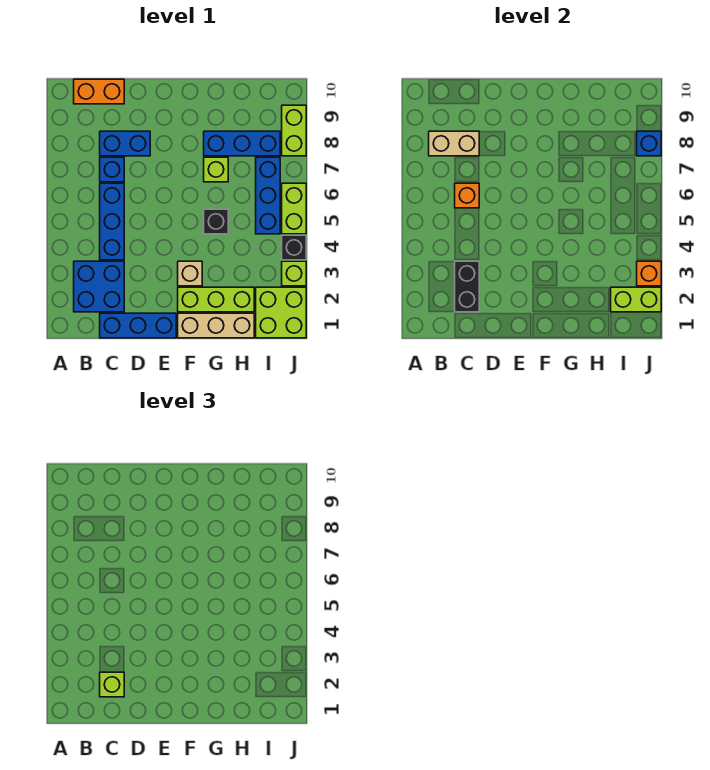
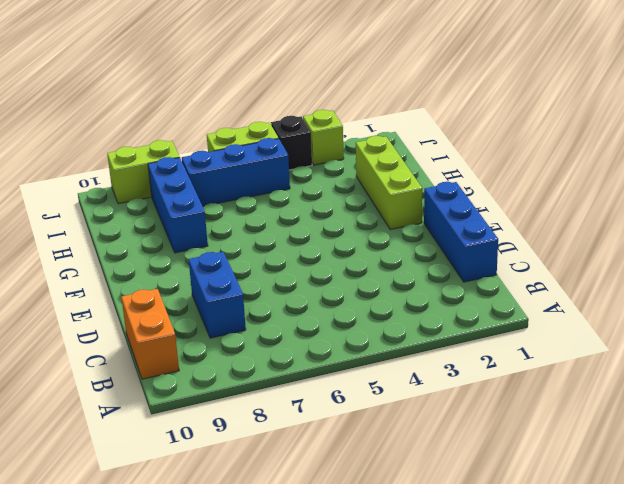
none -> blue brick B2:C3 level 1
none -> blue brick C4:C6 level 1
none -> blue brick C7 level 1

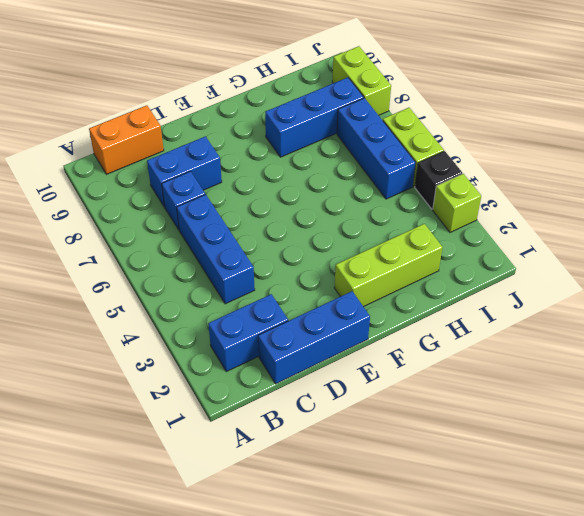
blue brick B2:C2 level 1 -> blue brick B2:C3 level 1
none -> tan brick F1:H1 level 1
none -> tan brick F3 level 1
none -> black brick G5 level 1

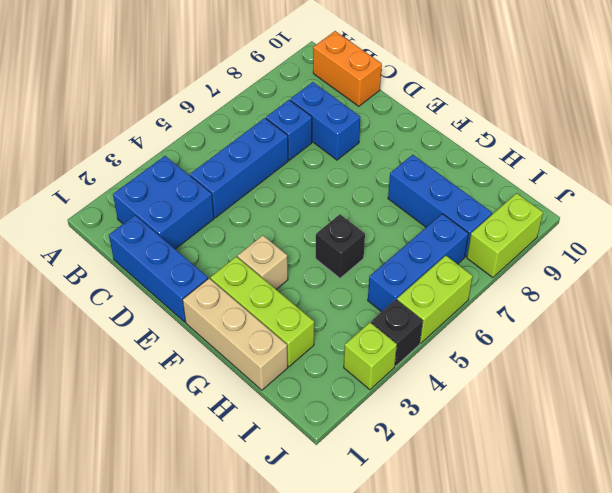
none -> lime brick G7 level 1
none -> lime brick I1:J2 level 1
none -> tan brick B8:C8 level 2

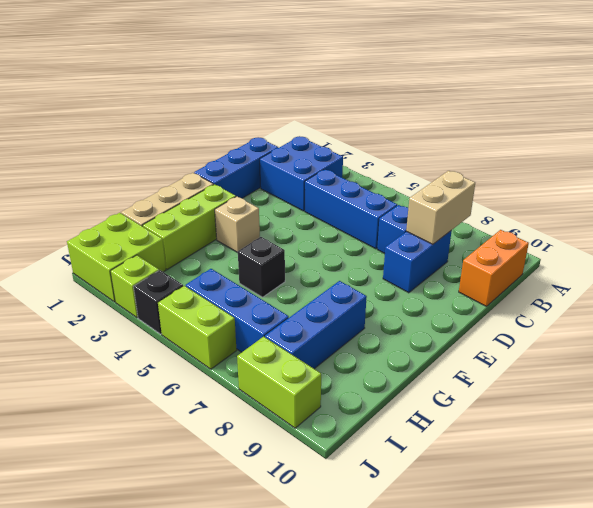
none -> lime brick G7 level 1
none -> black brick C2:C3 level 2
none -> orange brick C6 level 2

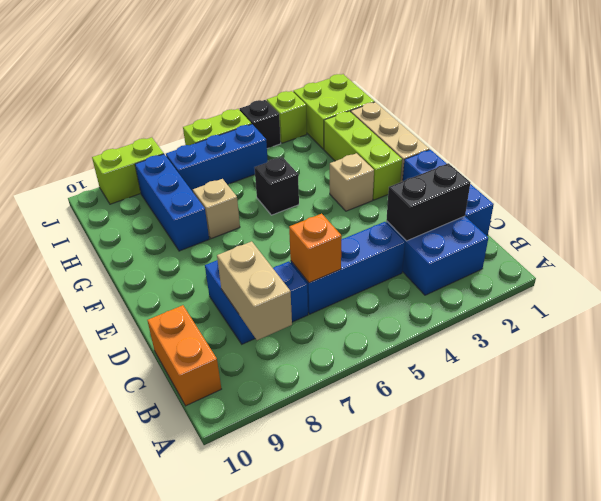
tan brick G7 level 1 -> lime brick G7 level 1
none -> lime brick I2:J2 level 2
none -> orange brick J3 level 2
none -> blue brick J8 level 2

